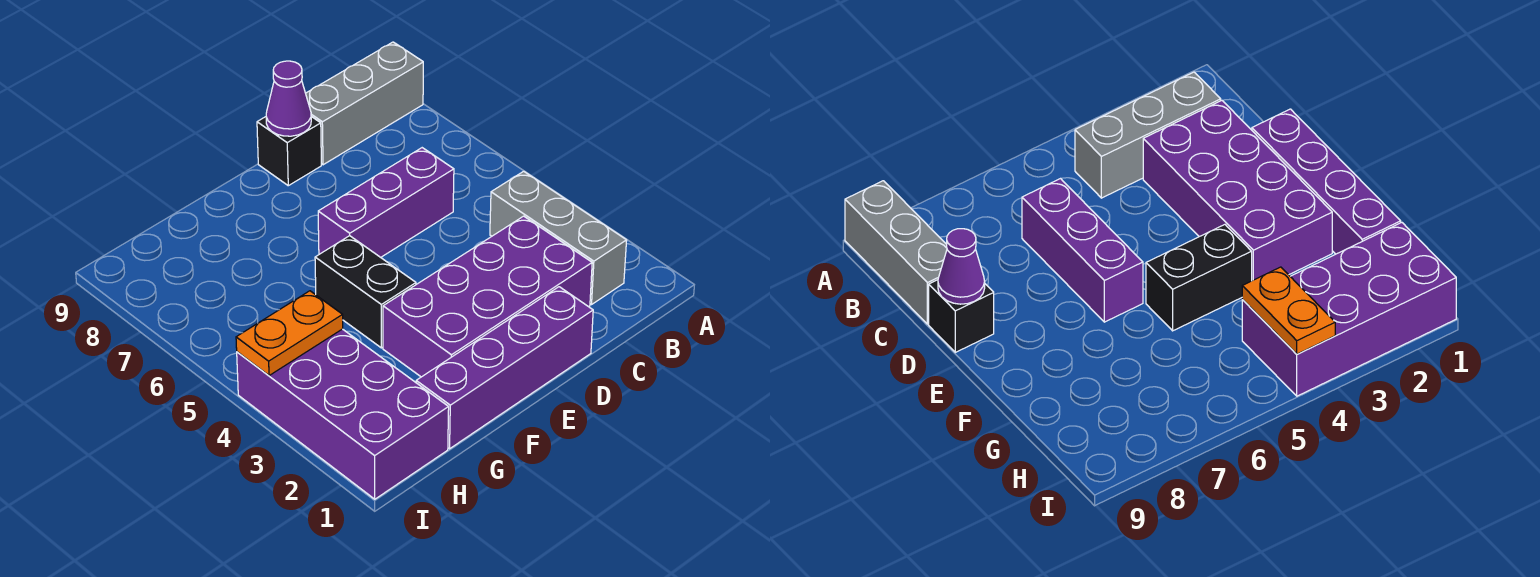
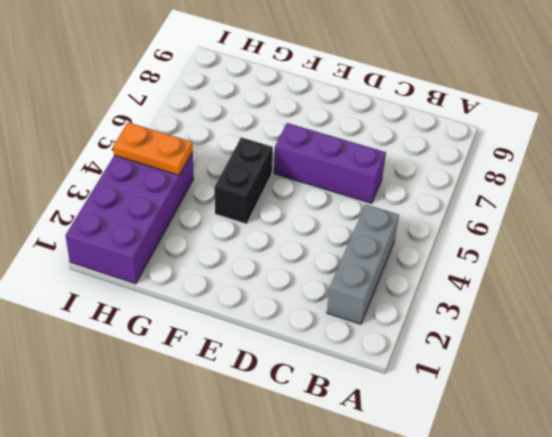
none -> grey brick A9:C9 level 1
none -> purple brick C2:F3 level 1

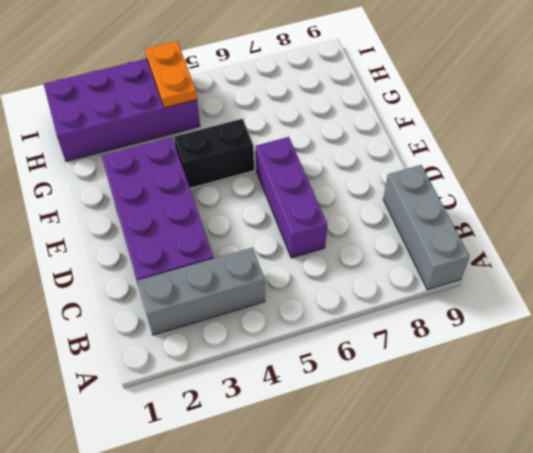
none -> purple brick D1:G1 level 1
none -> black brick D9 level 1

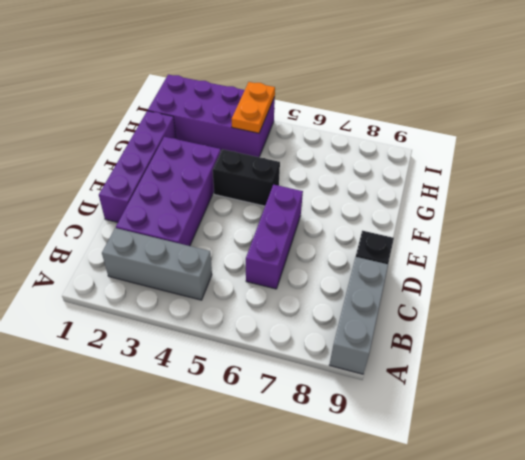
none -> purple cone D9 level 2

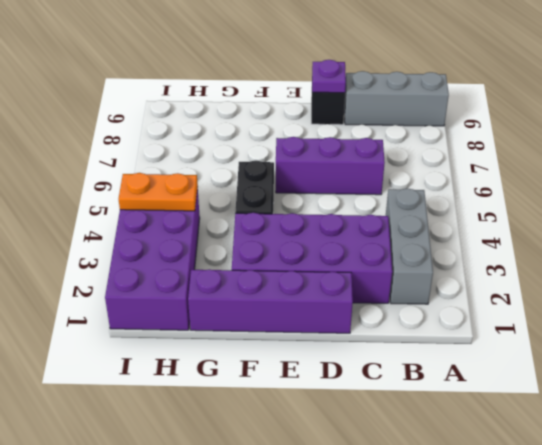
purple plate D9 level 2 -> purple cone D9 level 2

